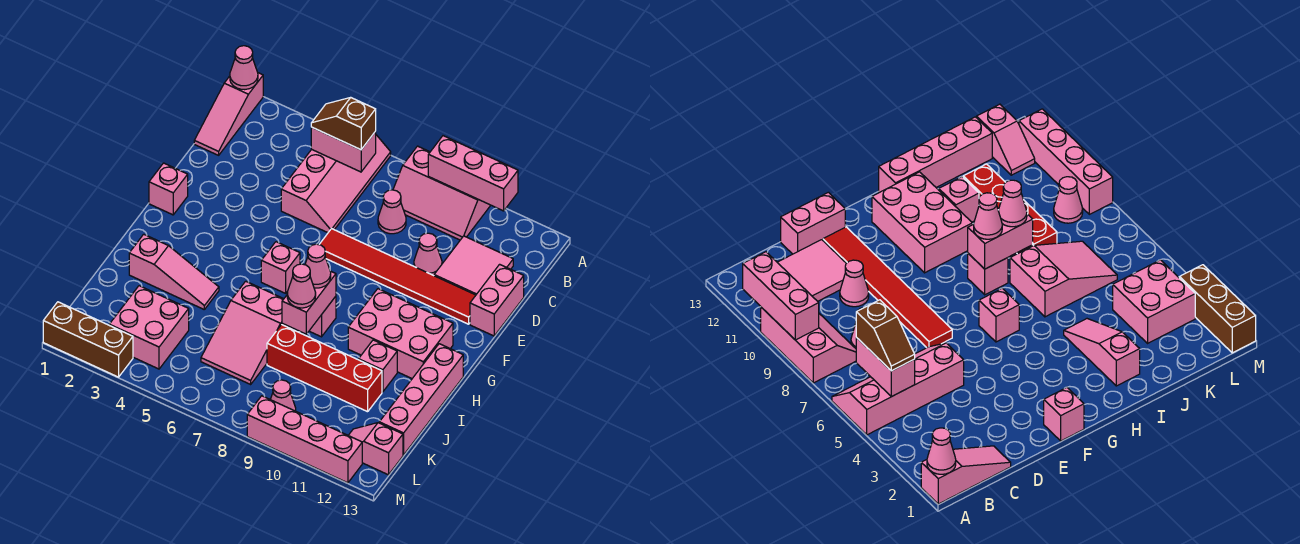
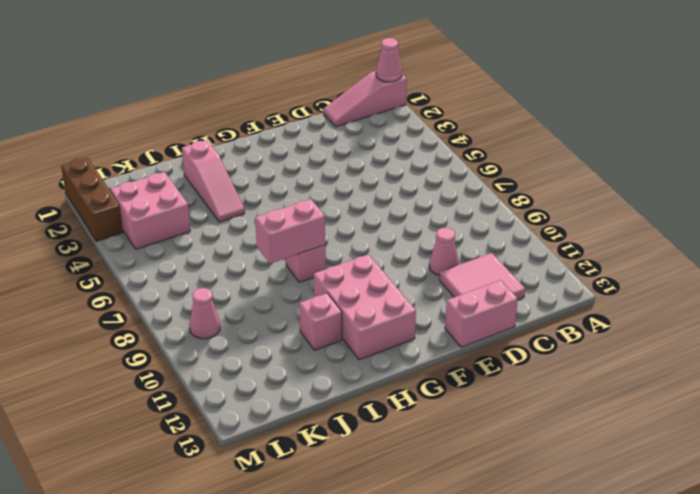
none -> pink slope A5:D6 level 1 top 5
none -> pink slope A8:B10 level 1 top A
none -> pink cone C8 level 1

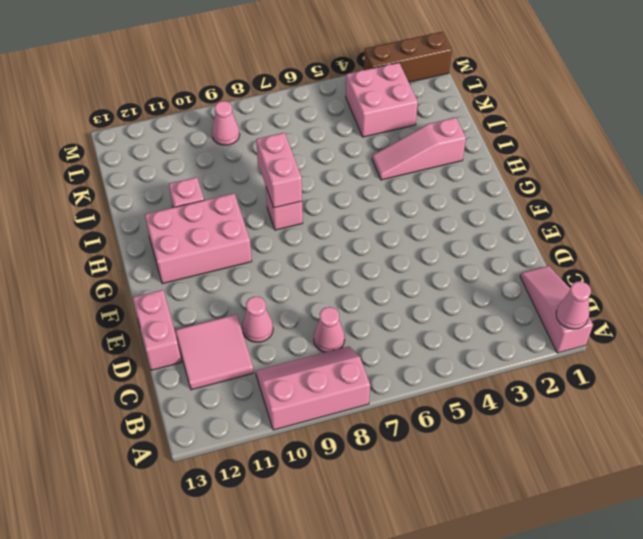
none -> pink slope A5:D6 level 1 top 5
none -> red tile E7:E12 level 1
none -> pink brick F1 level 1

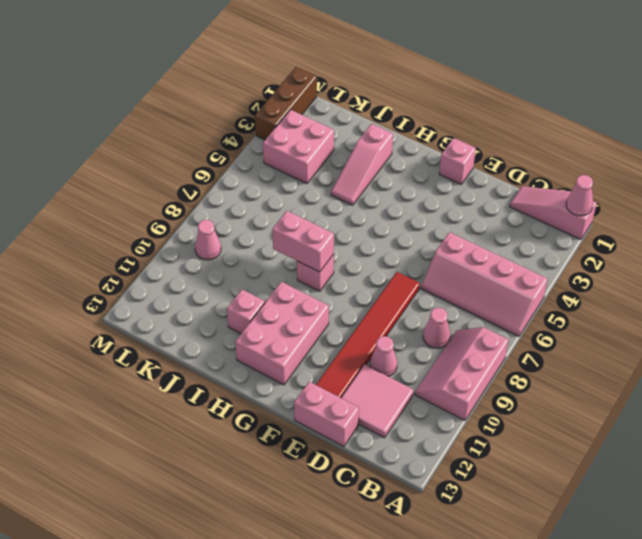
none -> pink brick G6 level 1
none -> pink brick H13:K13 level 1
none -> pink slope I6:K7 level 1 top I

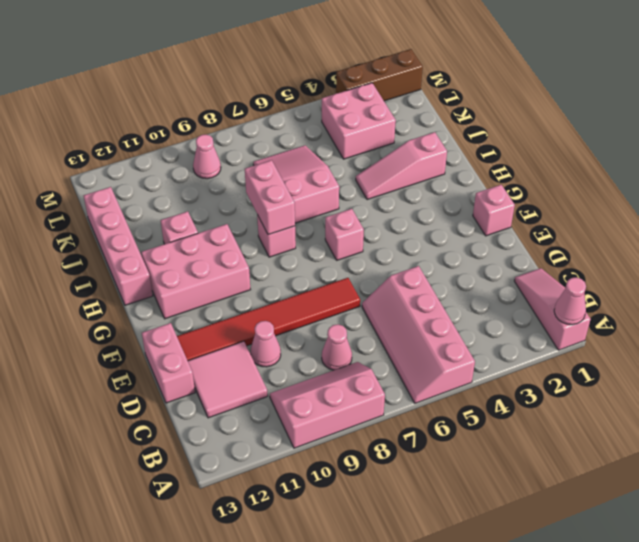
none -> red brick J8:J11 level 1
none -> pink slope L12:L13 level 1 top 13
none -> pink brick M9:M12 level 1

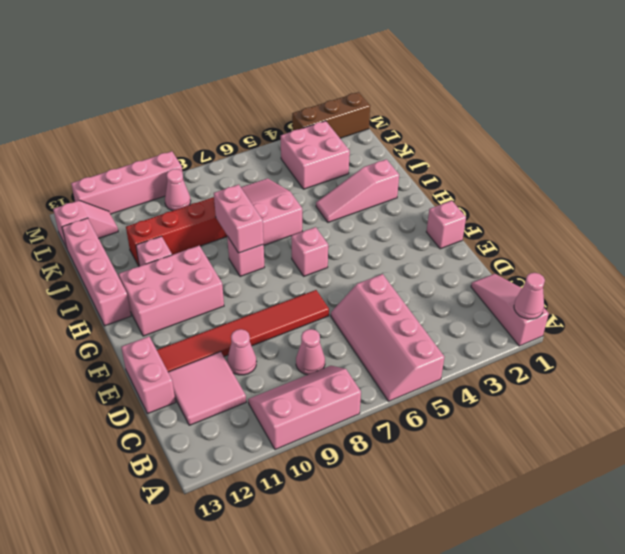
none -> pink brick A9:A11 level 2
none -> pink brick B5:B6 level 2
none -> brown slope B5:B6 level 3 top 6

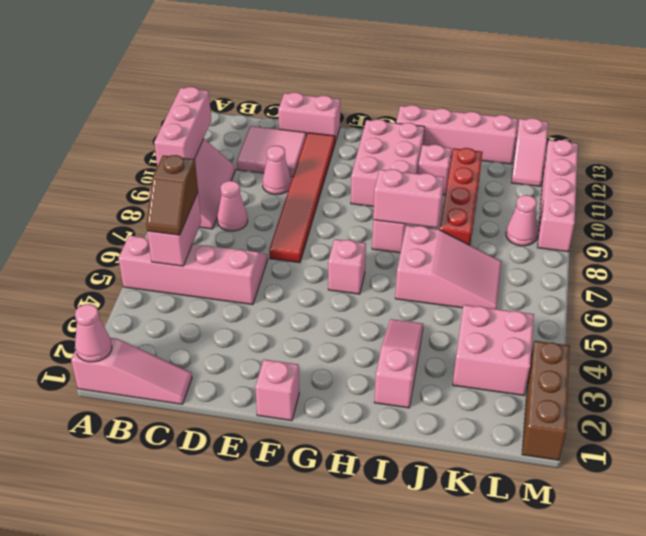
none -> pink cone H8 level 3
none -> pink cone I8 level 3

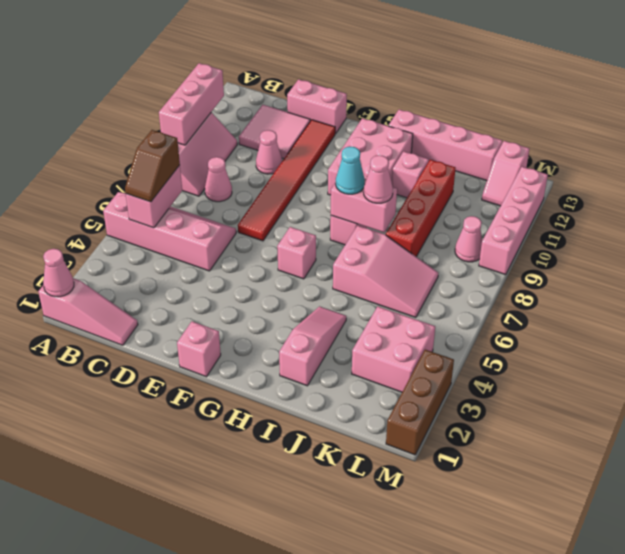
cyan cone H8 level 3 -> pink cone H8 level 3

